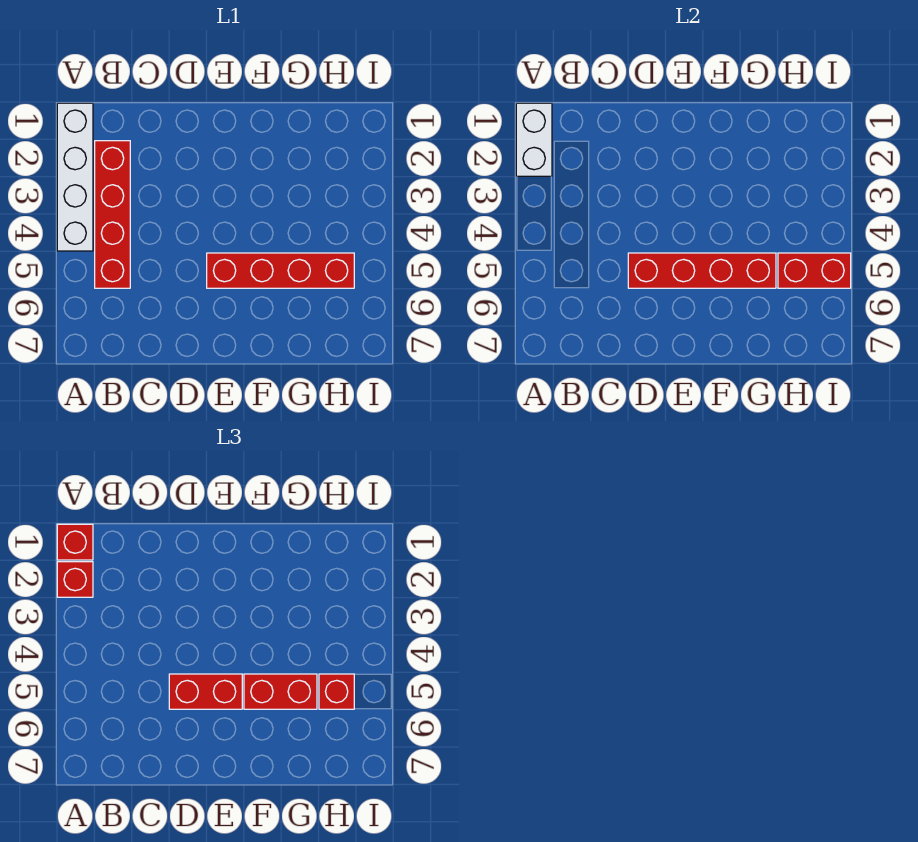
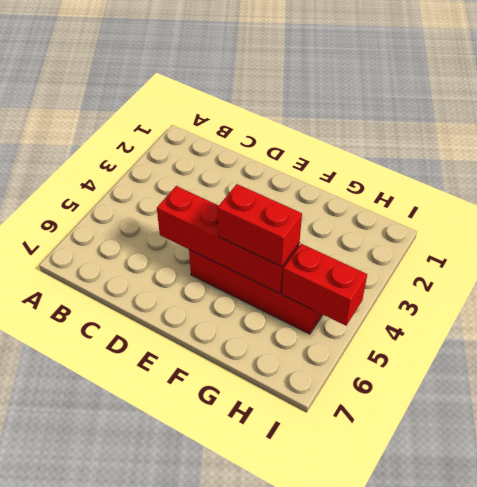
none -> white brick A1:A4 level 1
none -> red brick B2:B5 level 1

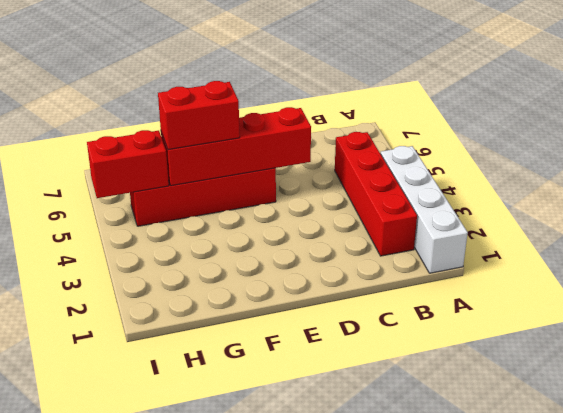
none -> white brick A1:A2 level 2
none -> red brick A1 level 3

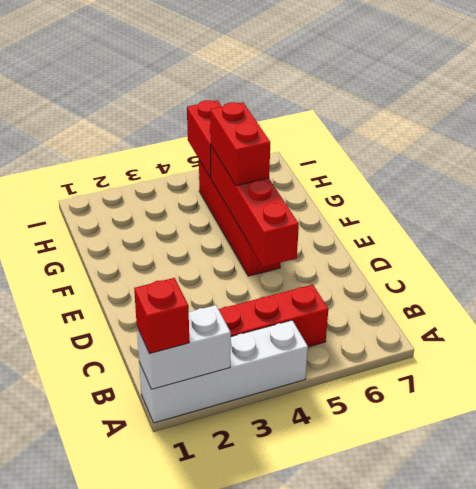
none -> red brick A2 level 3
none -> red brick D5:E5 level 3

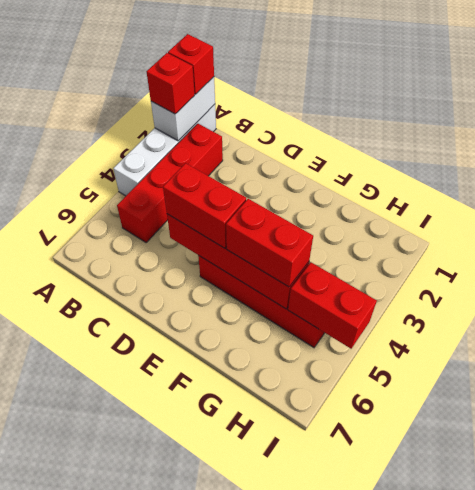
none -> red brick H5 level 3

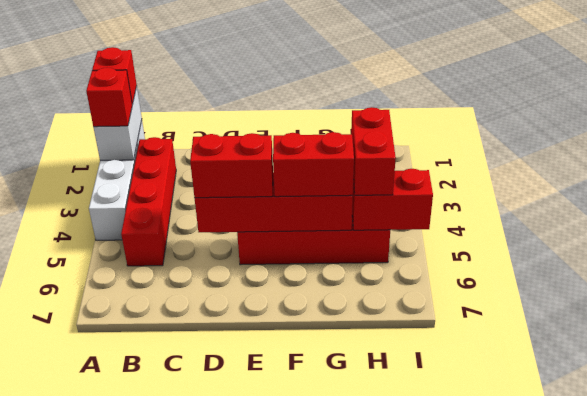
red brick H4:H5 level 3 -> red brick H5 level 3

